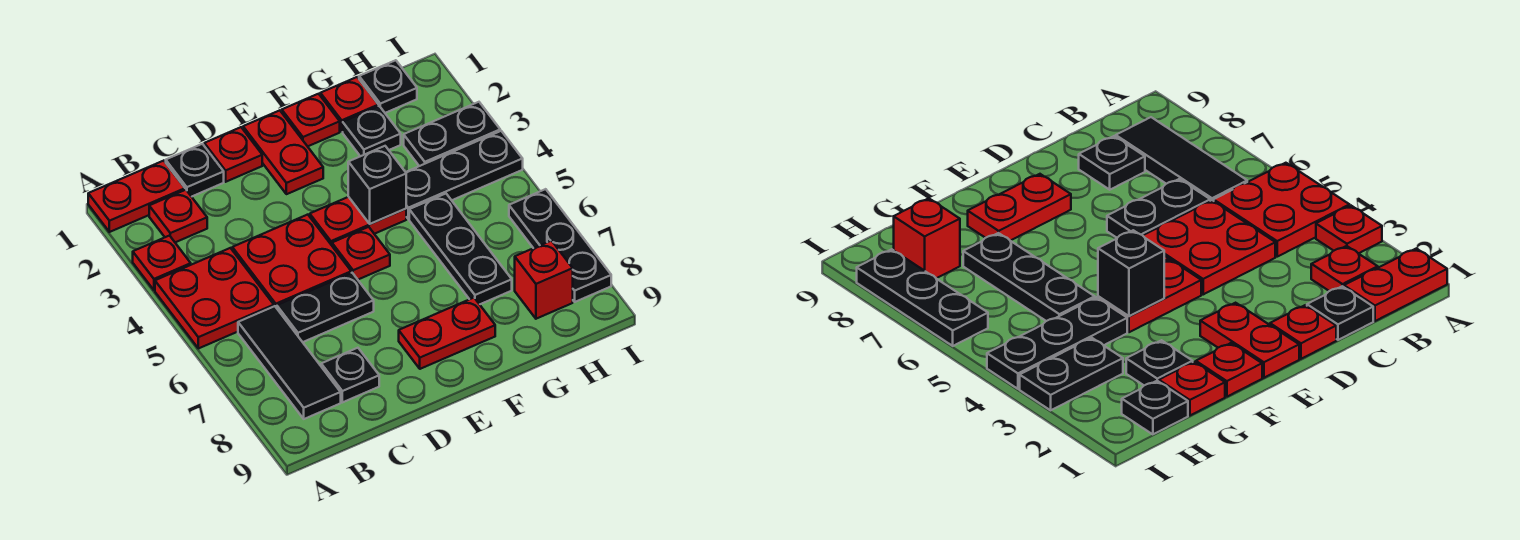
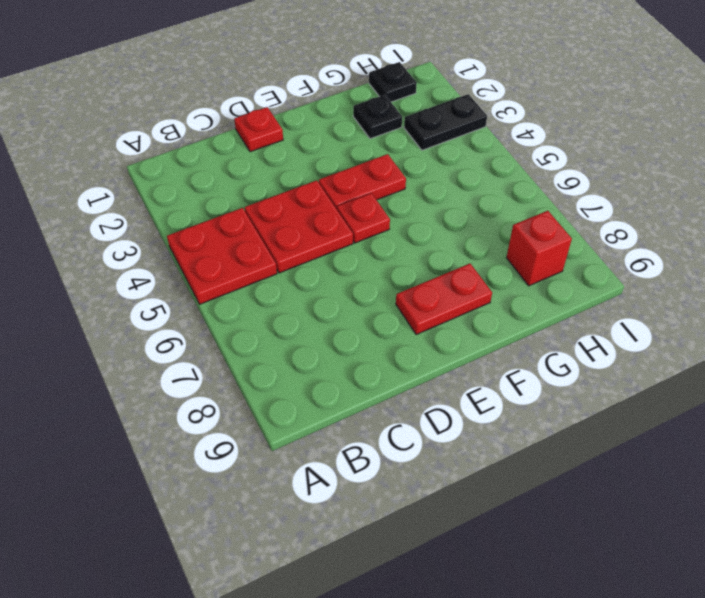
none -> red plate A1:B1 level 1
none -> red plate A3 level 1
none -> red plate B2 level 1

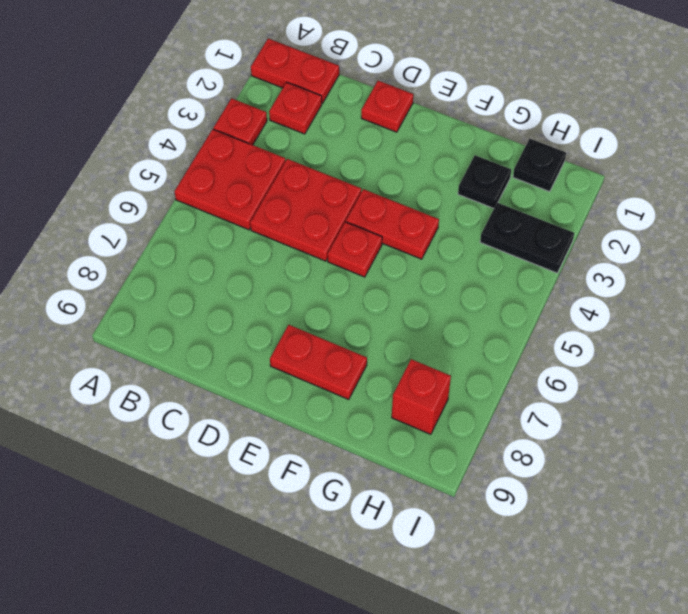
none -> black tile B6:B8 level 1
none -> black plate C1 level 1
none -> black plate C6:D6 level 1

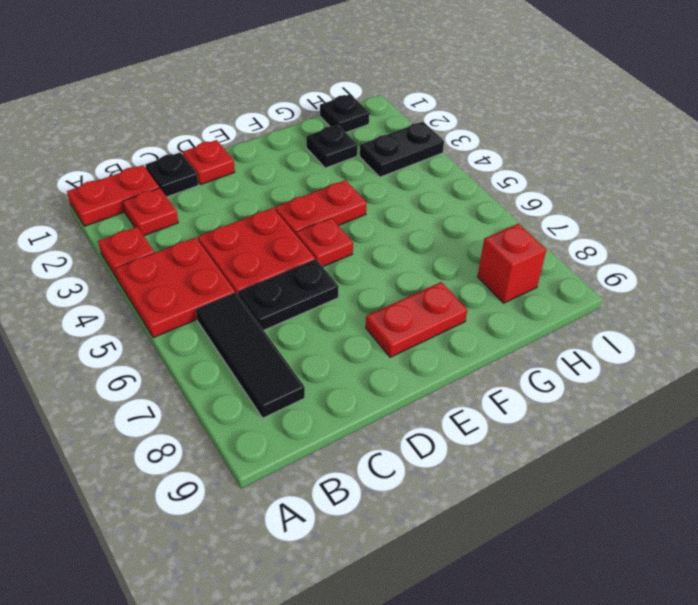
none -> black plate C8 level 1
none -> red plate E1:E2 level 1
none -> red plate F1 level 1

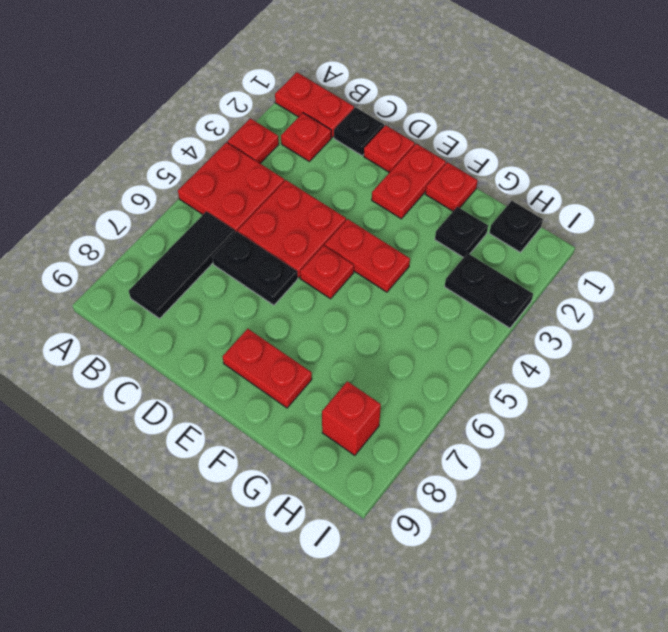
none -> black plate C8 level 1
none -> red plate G1 level 1
none -> black plate G4:I4 level 1

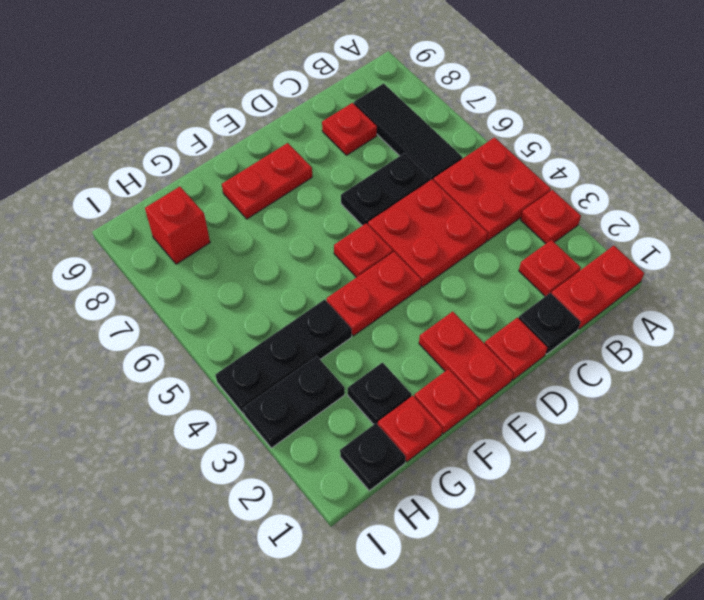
red plate C8 level 1 -> black plate C8 level 1
none -> black plate G5:G7 level 1
none -> black plate I6:I8 level 1
none -> black brick F4 level 2

